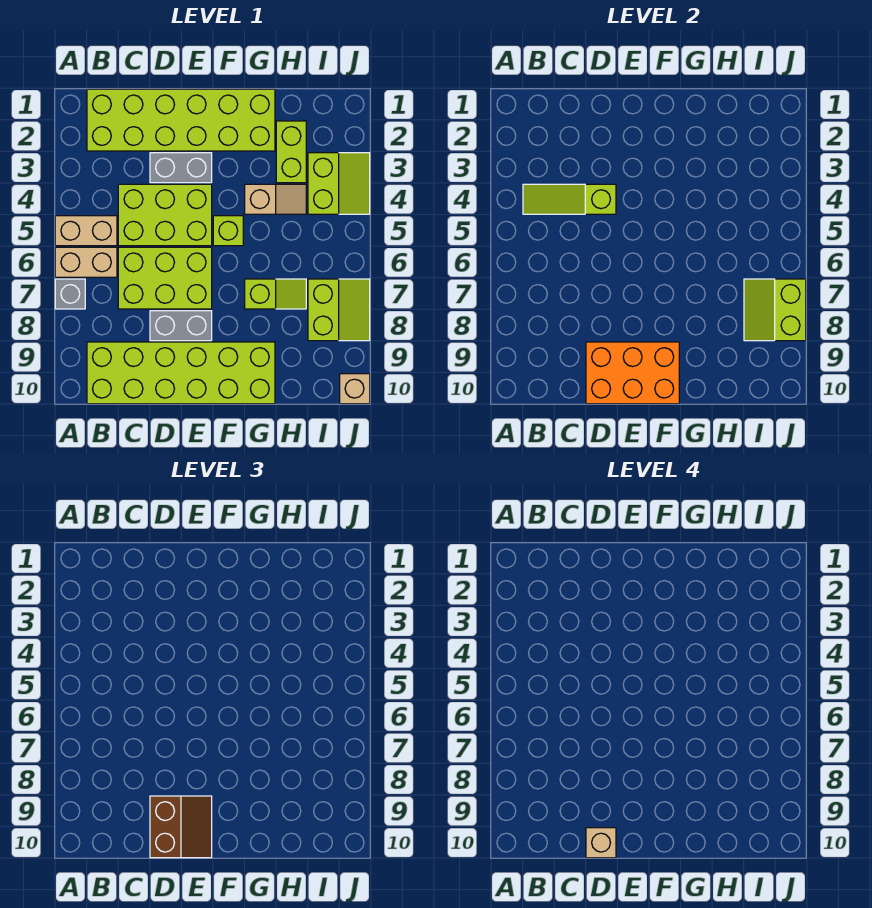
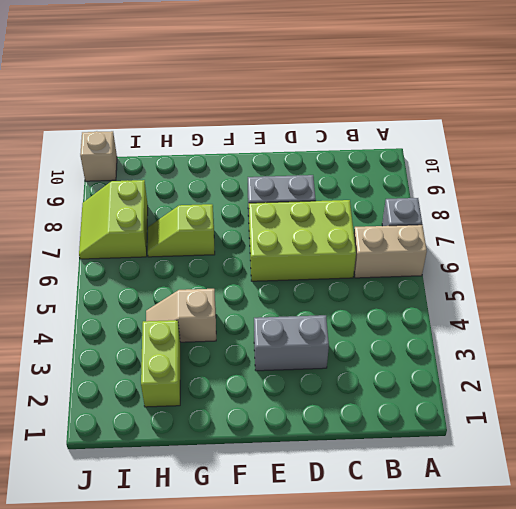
none -> tan brick A5:B5 level 1
none -> lime brick B1:G2 level 1
none -> lime brick B9:G10 level 1

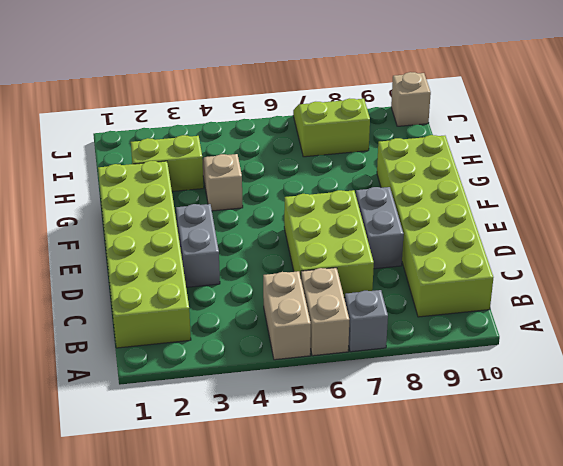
none -> lime brick C4:E5 level 1
none -> lime brick F5 level 1
none -> lime slope G7:H7 level 1 top G

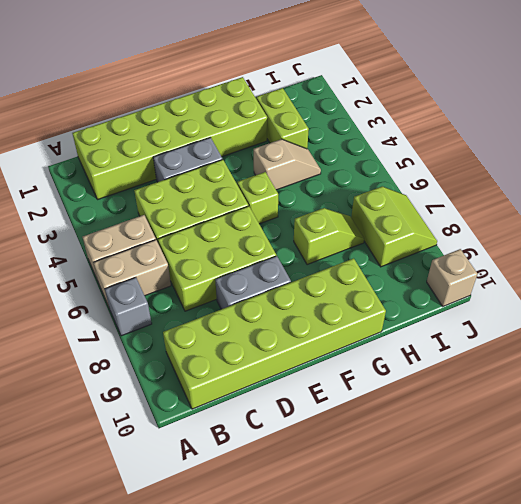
none -> lime slope I3:J4 level 1 top I
none -> lime slope B4:D4 level 2 top D
none -> orange brick D9:F10 level 2

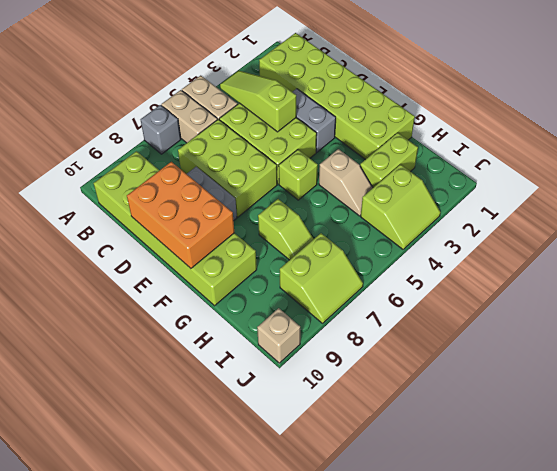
none -> lime slope I7:J8 level 2 top J
none -> brown slope D9:E10 level 3 top D
none -> tan brick D10 level 4

